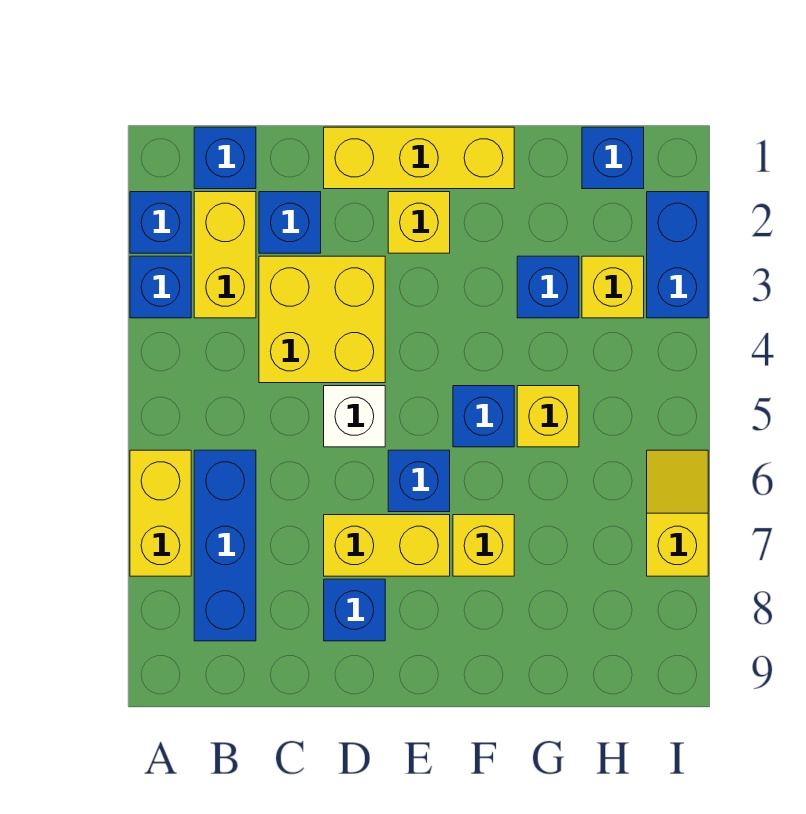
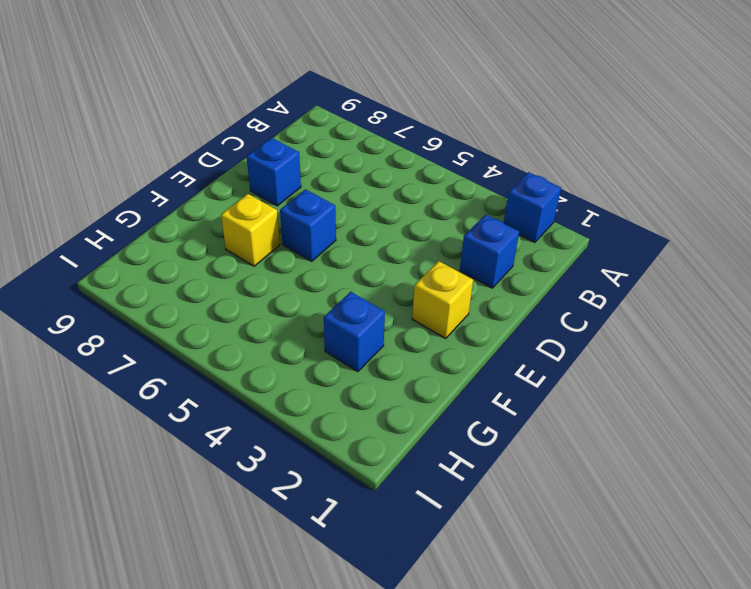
none -> blue brick A3 level 1
none -> yellow brick A6:A7 level 1
none -> blue brick B1 level 1

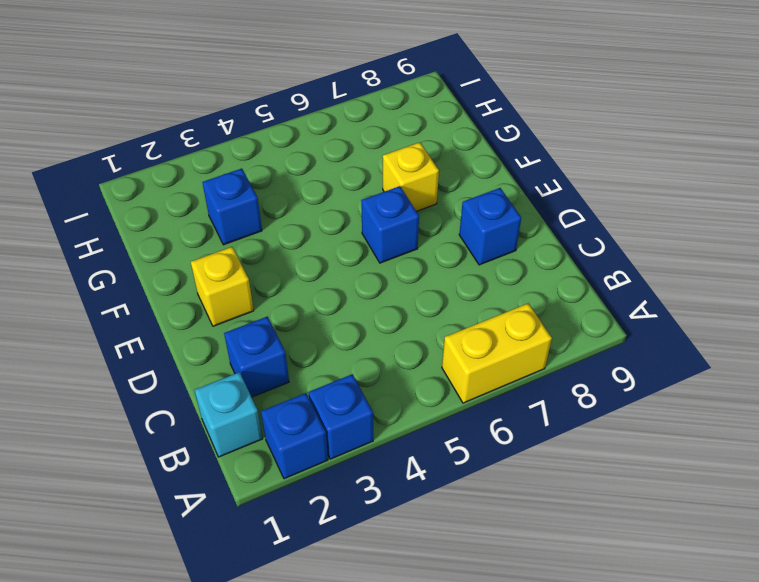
cyan brick B1 level 1 -> blue brick B1 level 1
none -> yellow brick B2:B3 level 1
none -> blue brick B6:B8 level 1
none -> yellow brick C3:D4 level 1

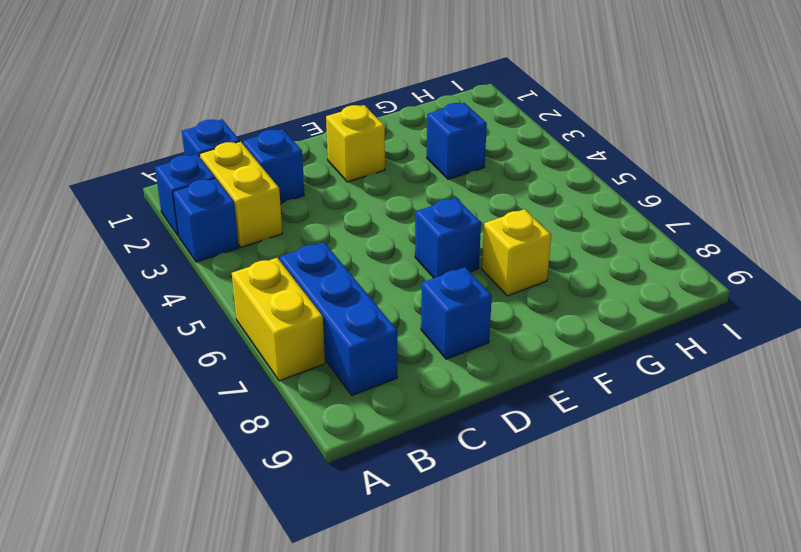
none -> yellow brick C3:D4 level 1
none -> yellow brick D1:F1 level 1
none -> white brick D5 level 1

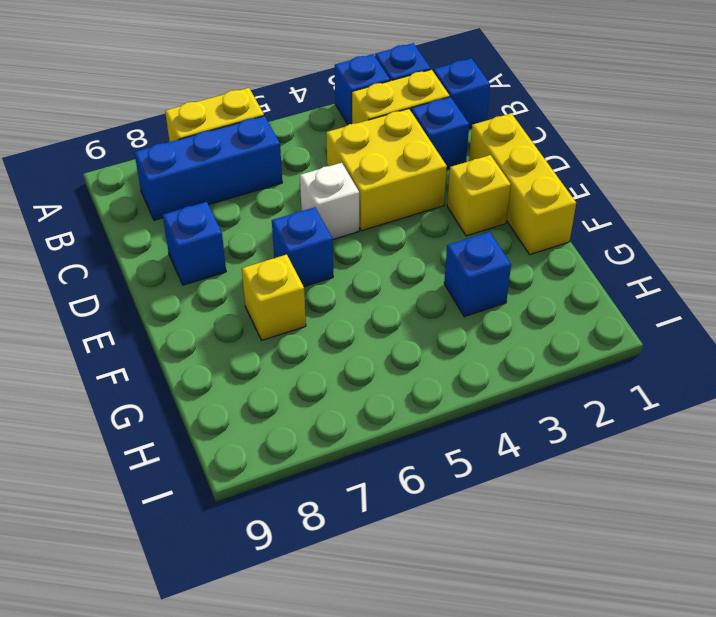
none -> yellow brick D7:E7 level 1
none -> blue brick F5 level 1
none -> yellow brick G5 level 1

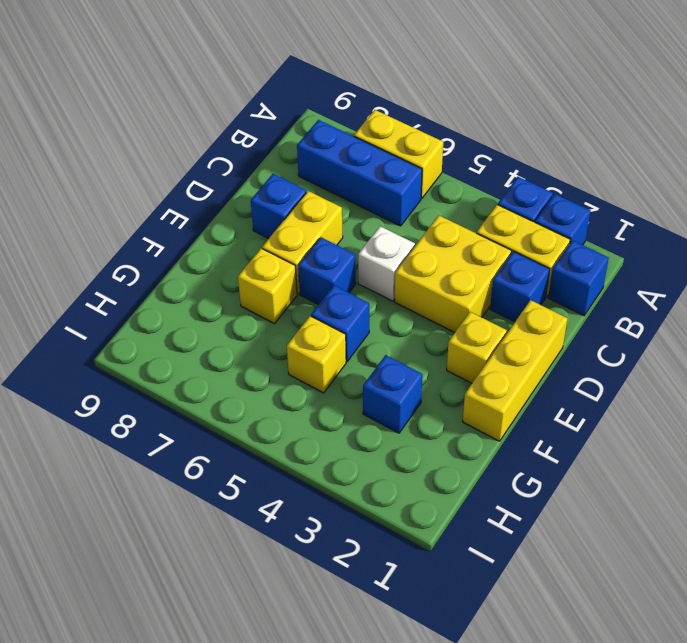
none -> blue brick H1 level 1
none -> yellow brick H3 level 1
none -> blue brick I2:I3 level 1

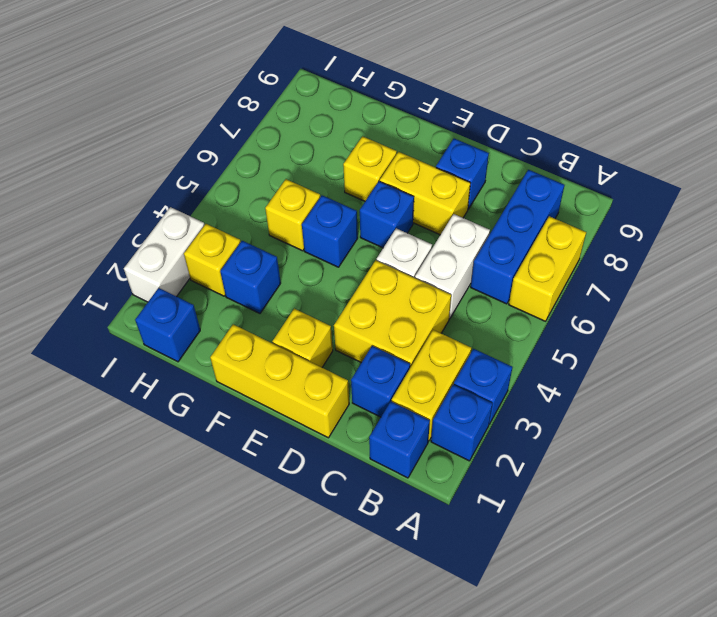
white brick C5:C6 level 1 -> none
white brick I2:I3 level 1 -> blue brick I2:I3 level 1
none -> yellow slope I6:I7 level 1 top 7

